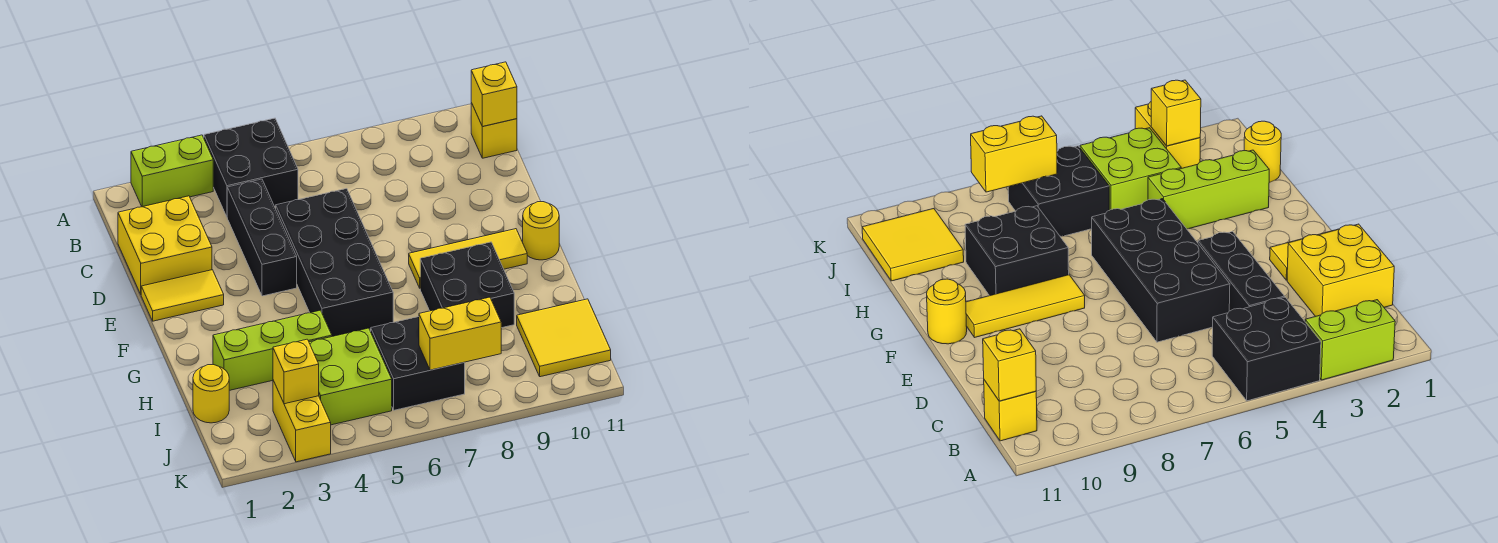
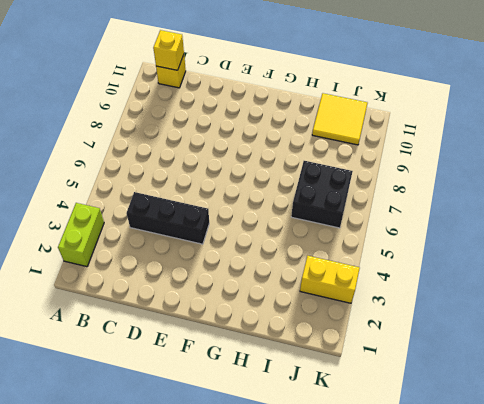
none -> black brick A4:B5 level 1
none -> yellow brick C1:D2 level 1
none -> black brick D5:G6 level 1

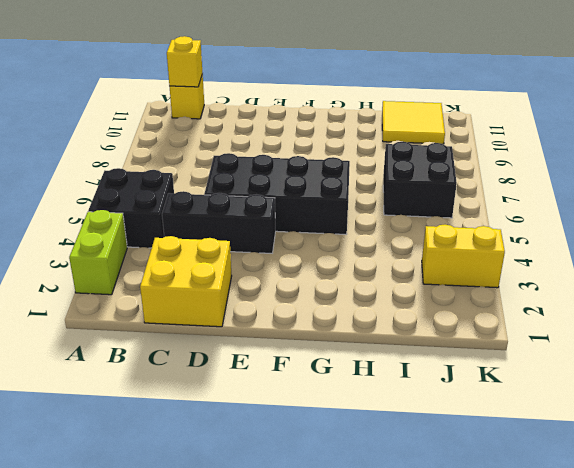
none -> yellow tile E1:E2 level 1
none -> yellow tile F8:F10 level 1
none -> yellow round brick F11 level 1

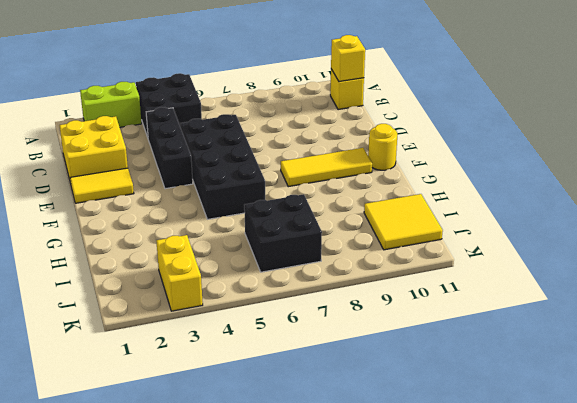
none -> black brick G8:H9 level 1
none -> lime brick H2:H4 level 1
none -> yellow round brick I1 level 1

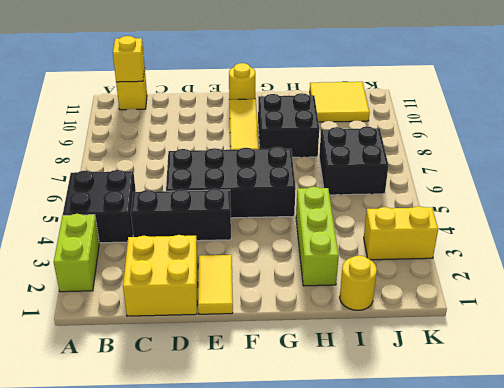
none -> lime brick I4:J5 level 1
none -> yellow brick J3 level 2
none -> yellow brick J7:J8 level 2

